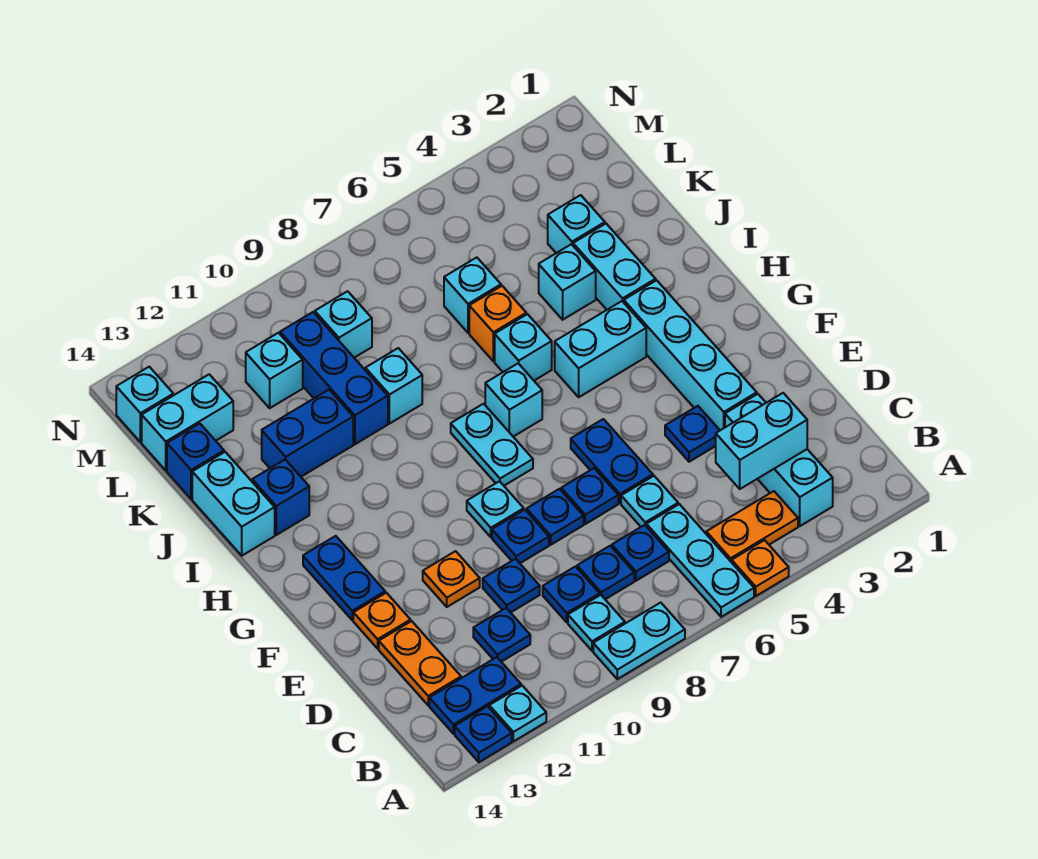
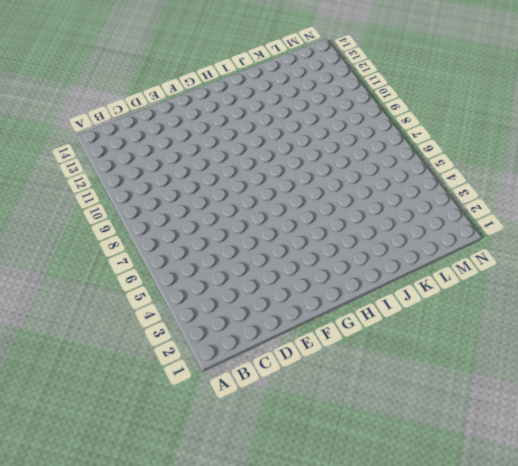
none -> orange plate A5 level 1
none -> cyan plate A6:C6 level 1
none -> cyan plate A8:A9 level 1
none -> cyan plate A12 level 1

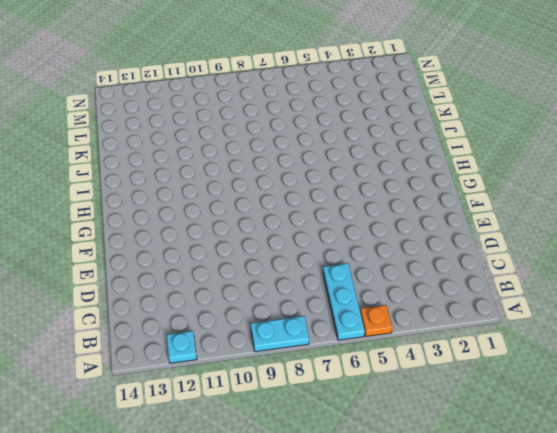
none -> blue plate A13 level 1
none -> cyan brick B3:D3 level 1
none -> orange plate B4:B5 level 1
none -> cyan plate B9 level 1

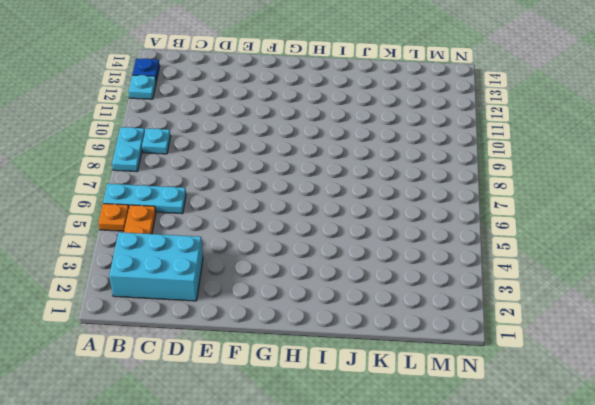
cyan brick B2:D3 level 1 -> cyan brick B3:D3 level 1
none -> blue plate B12:B13 level 1
none -> blue plate C7 level 1
none -> blue plate C8 level 1
none -> blue plate C9 level 1

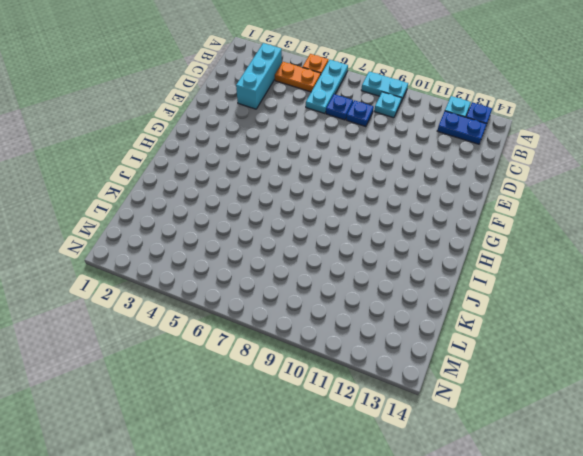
none -> blue plate C9 level 1
none -> blue plate C11 level 1
none -> orange plate C13:D13 level 1
none -> cyan plate D6 level 1

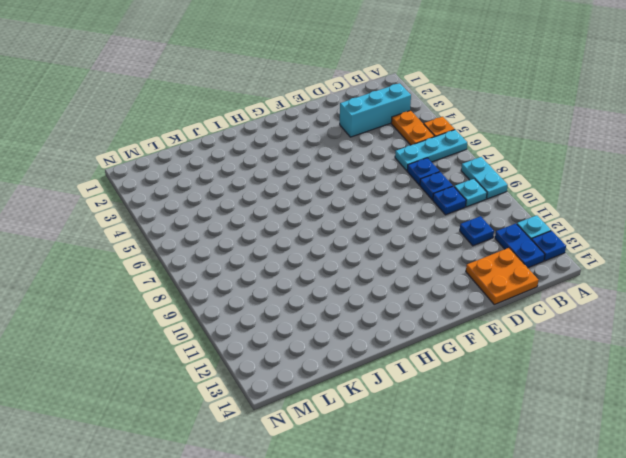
orange plate C13:D14 level 1 -> orange plate C13:D13 level 1
none -> cyan plate D6 level 1
none -> blue plate D10 level 1
none -> cyan brick E3:H3 level 1
none -> blue plate E4 level 1

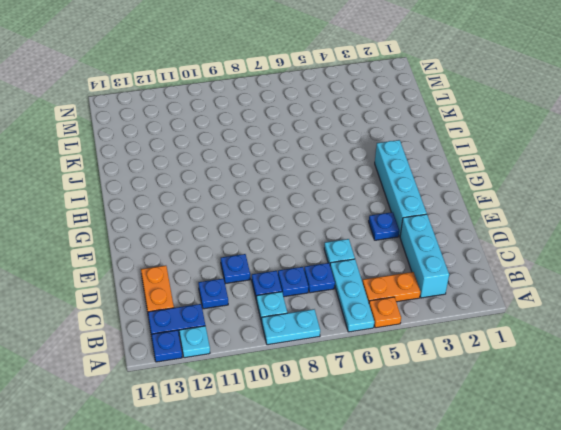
none -> blue plate E6:F6 level 1
none -> blue plate E7 level 1
none -> blue plate E8 level 1
none -> blue plate E9 level 1

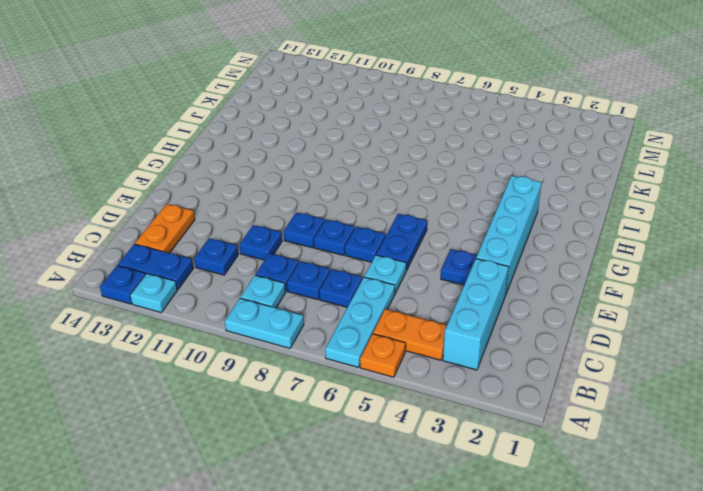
none -> orange plate E11 level 1
none -> orange plate E13 level 1
none -> cyan plate F9 level 1
none -> blue plate F13:G13 level 1

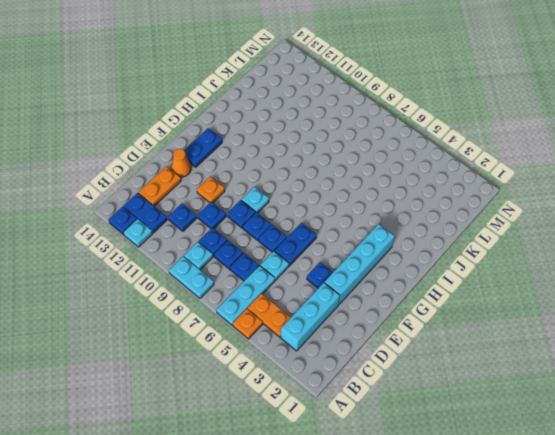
orange cone E13 level 1 -> orange plate E13 level 1
none -> cyan plate G8:H8 level 1
none -> cyan brick H4:H5 level 1
none -> cyan brick H7 level 1
none -> cyan brick I3:J3 level 1

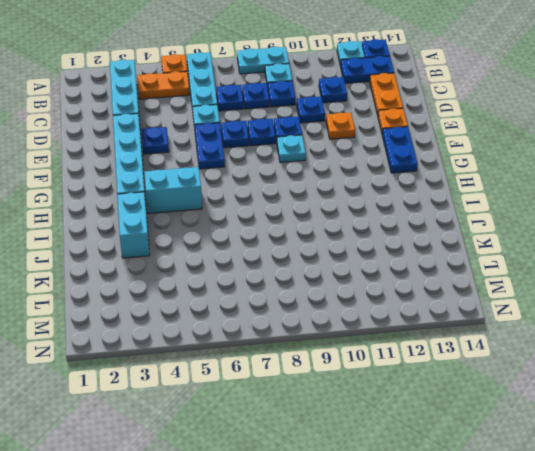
none -> cyan plate G8:H8 level 1
none -> cyan brick H7 level 1
none -> cyan brick I6 level 1
none -> blue brick I13 level 1

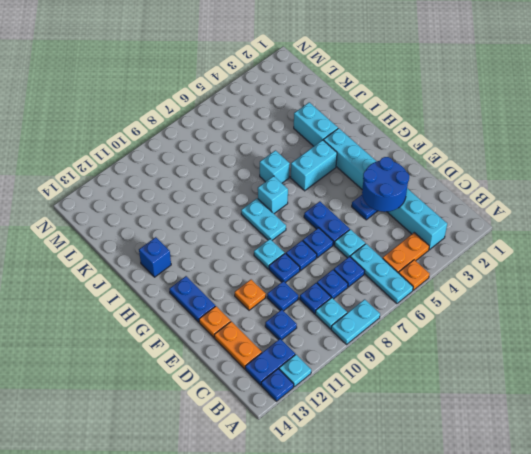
blue round brick D3:E4 level 2 -> none
none -> cyan brick I14:J14 level 1
none -> cyan brick J4 level 1
none -> orange brick J6 level 1
none -> cyan brick J9 level 1

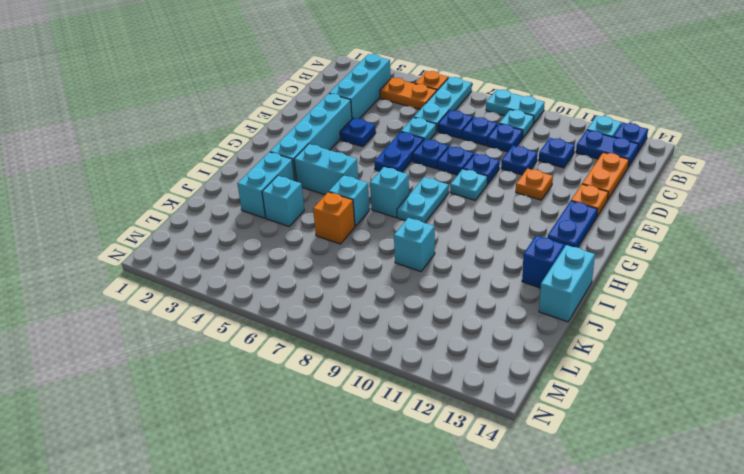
none -> blue brick J10:L10 level 1
none -> blue brick J11:J12 level 1
none -> cyan brick K3 level 1
none -> cyan brick K6 level 1

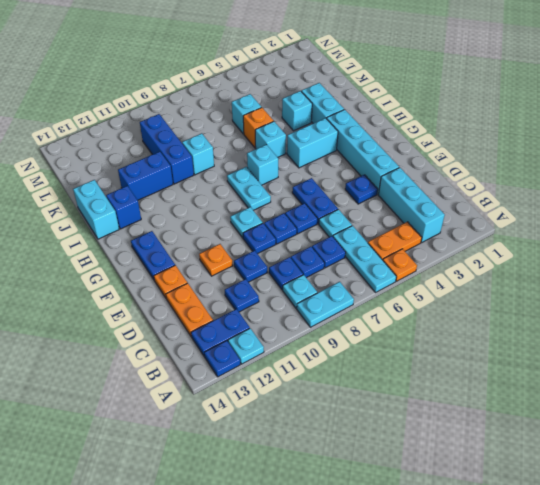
none -> cyan brick K3 level 1
none -> blue brick K14 level 1
none -> cyan brick L9 level 1
none -> cyan brick L11 level 1

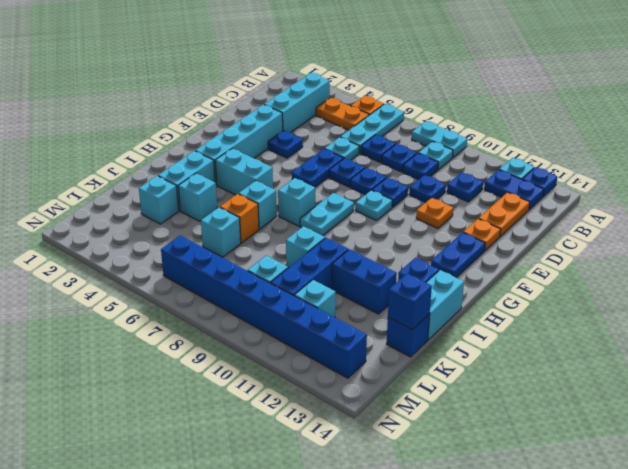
blue brick K14 level 2 -> none
blue brick M6:M13 level 1 -> none
none -> cyan brick L13:L14 level 1
none -> cyan brick M14 level 1
none -> cyan brick C3:C4 level 2

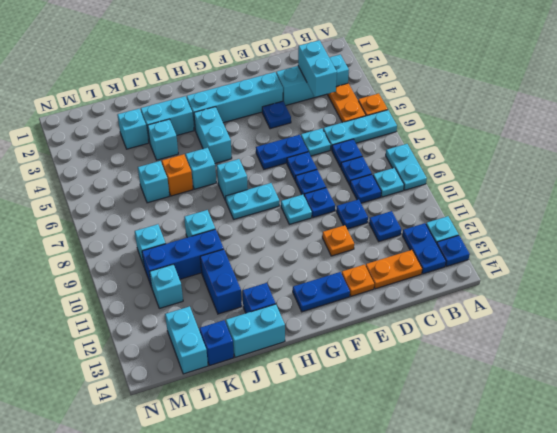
none -> cyan brick M14 level 1

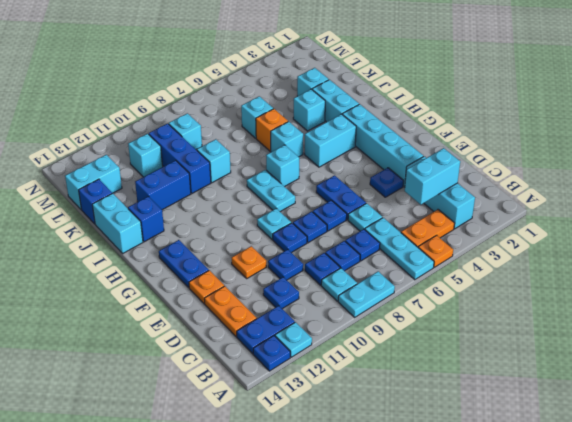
none -> cyan brick M14 level 1

